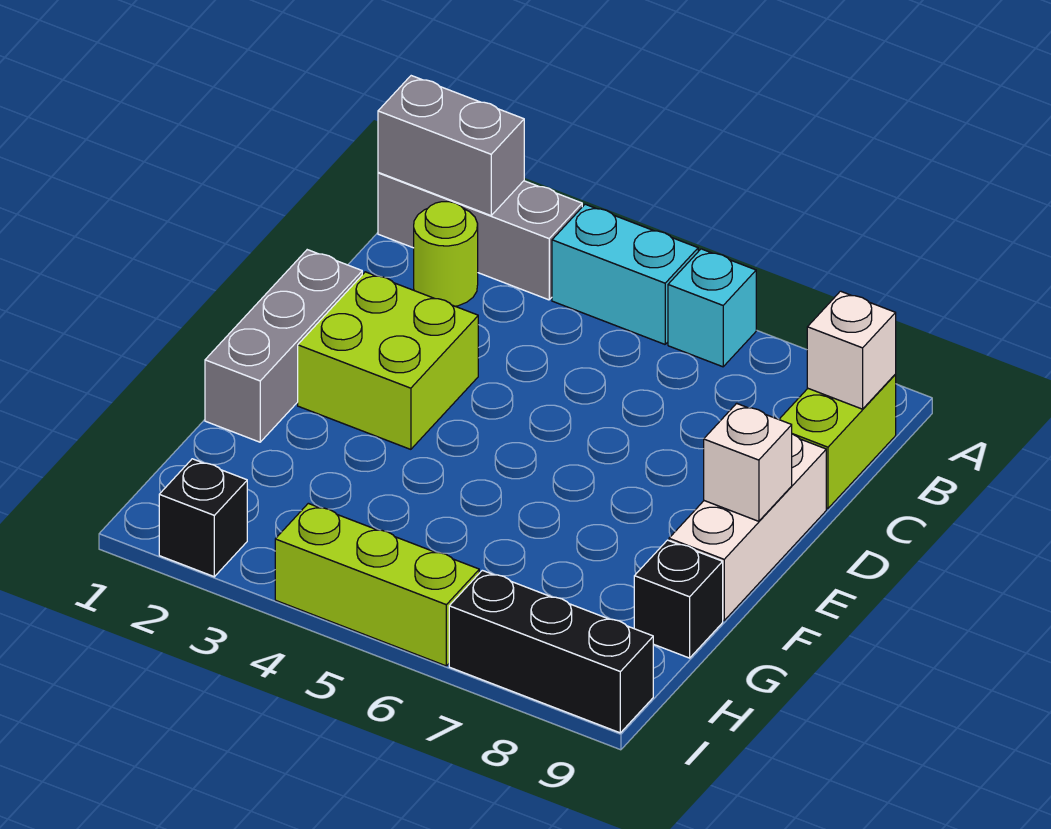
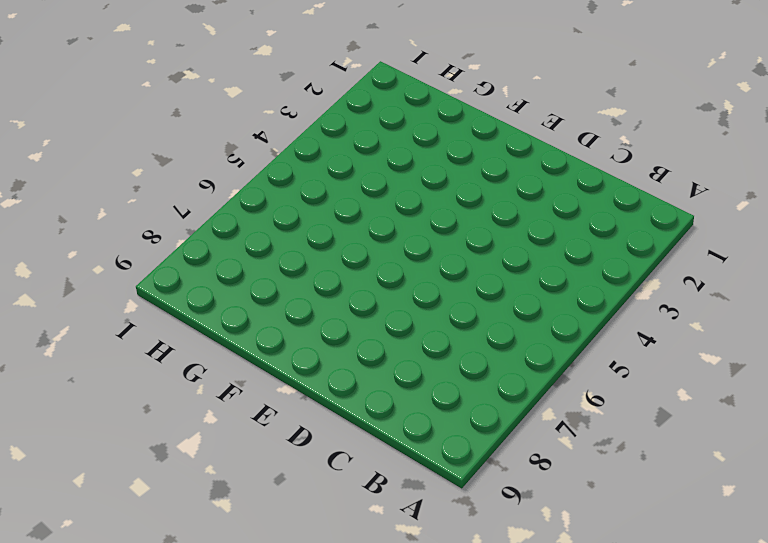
none -> grey brick A1:A3 level 1
none -> cyan brick A4:A5 level 1
none -> cyan brick A6 level 1

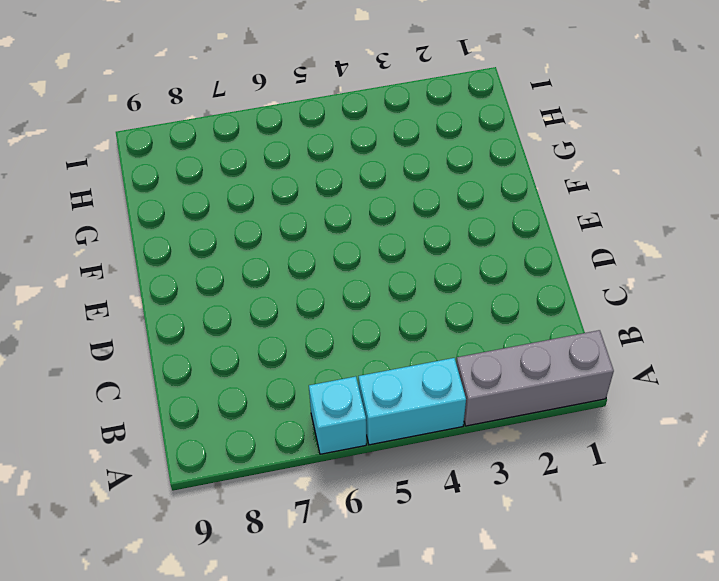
none -> lime round brick B2 level 1
none -> lime brick B9:C9 level 1
none -> grey brick D1:F1 level 1

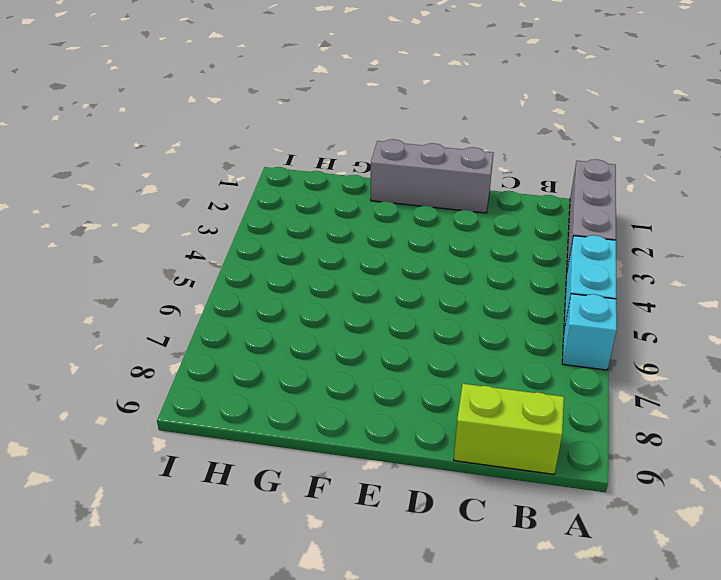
none -> lime round brick B2 level 1
none -> lime brick D2:E3 level 1
none -> white brick D9:F9 level 1

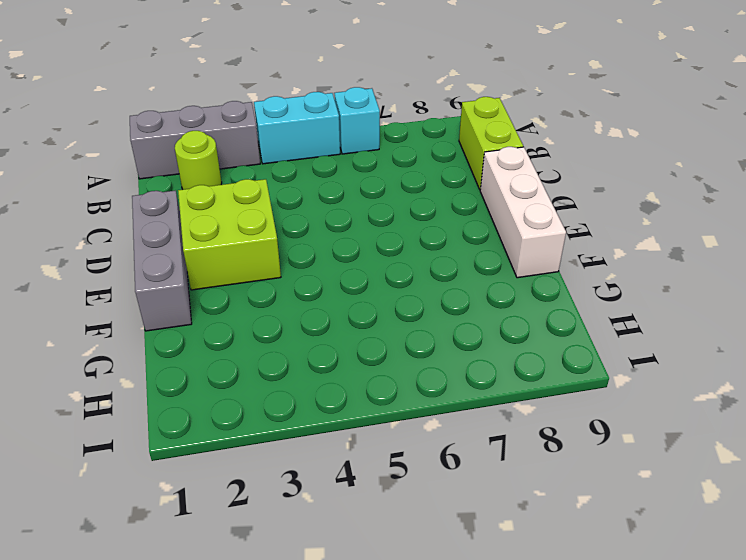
none -> black brick G9 level 1
none -> black brick I2 level 1
none -> lime brick I4:I6 level 1

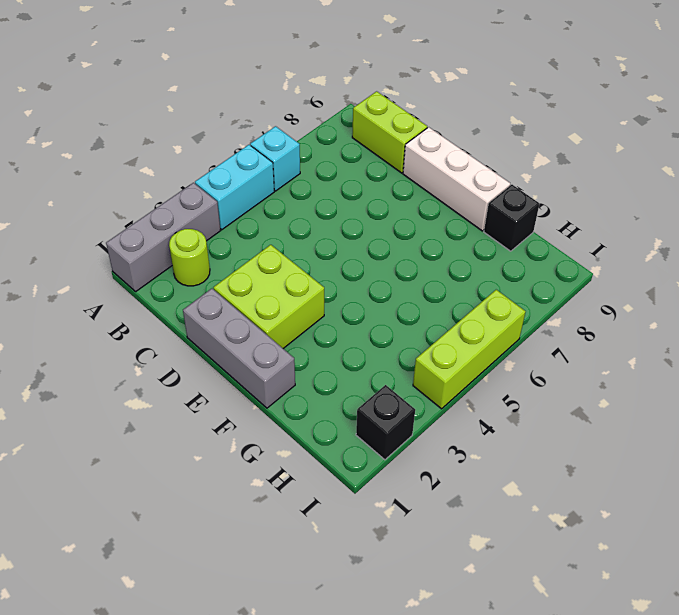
none -> black brick I7:I9 level 1
none -> grey brick A1:A2 level 2
none -> white brick B9 level 2

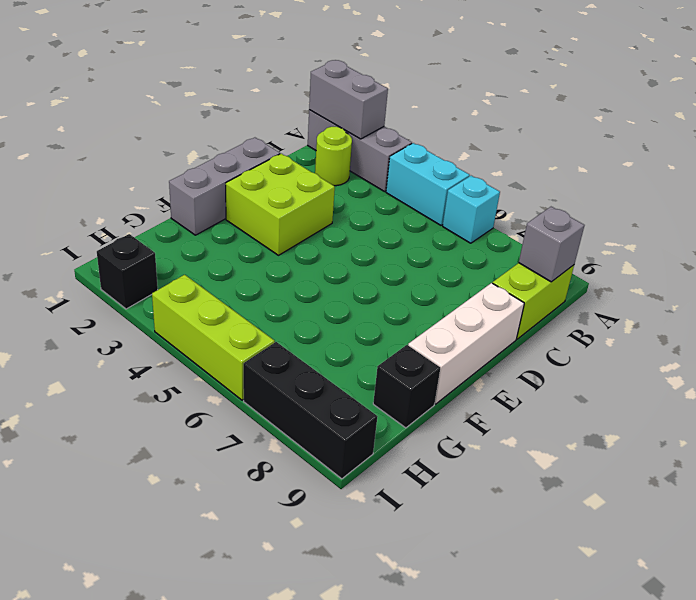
grey brick B9 level 2 -> white brick B9 level 2
none -> white brick E9 level 2

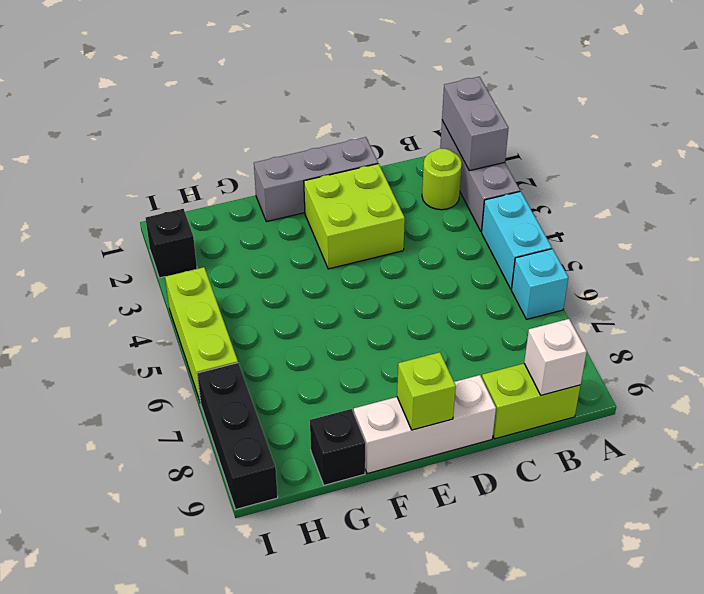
lime brick E9 level 2 -> white brick E9 level 2

